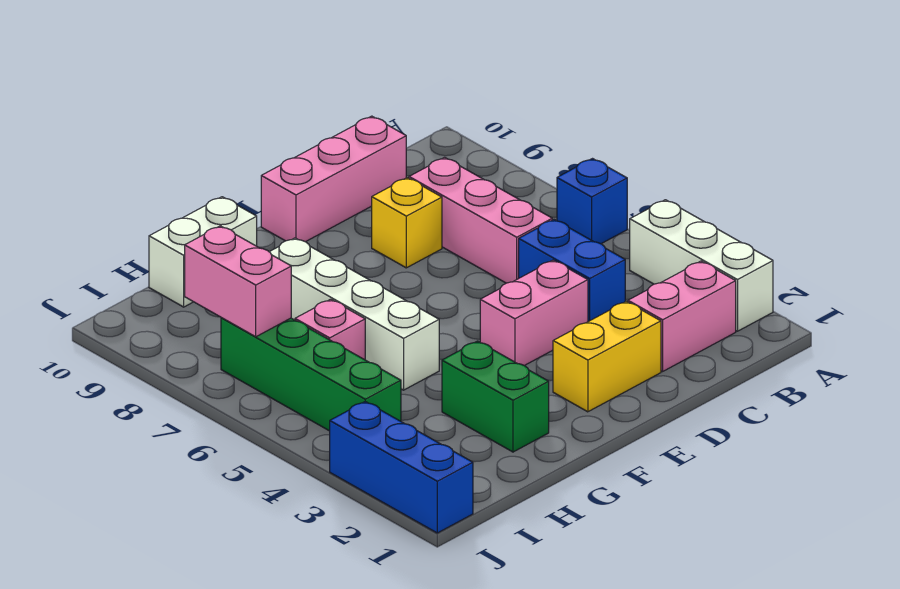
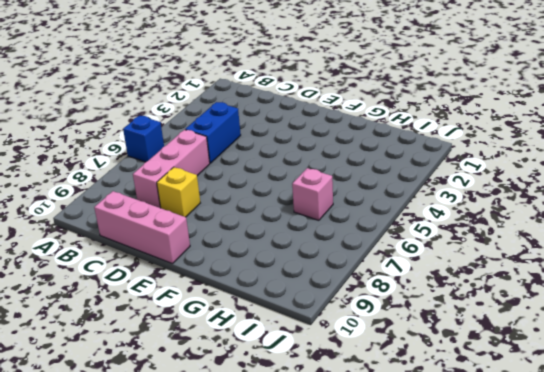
none -> white brick A2:A4 level 1
none -> pink brick B2:C2 level 1
none -> yellow brick D2:E2 level 1

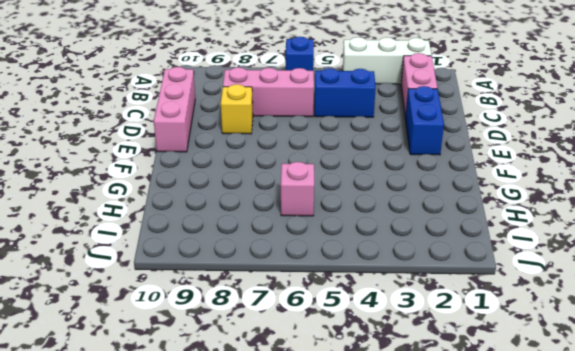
blue brick D2:E2 level 1 -> yellow brick D2:E2 level 1
none -> pink brick D4:E4 level 1
none -> green brick G2:G3 level 1
none -> white brick G5:G8 level 1

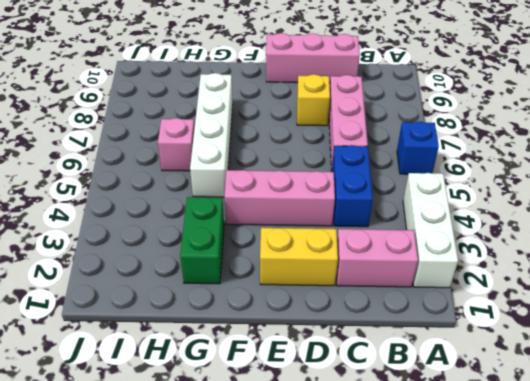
pink brick D4:F4 level 1 -> pink brick D4:E4 level 1
none -> white brick G10:H10 level 1
none -> green brick I4:I7 level 1
none -> blue brick J1:J3 level 1

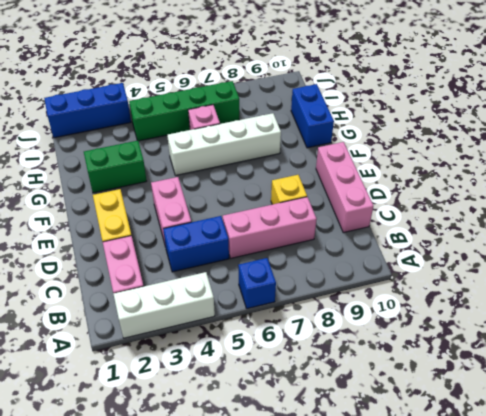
blue brick G10:H10 level 1 -> white brick G10:H10 level 1
none -> pink brick I7:I8 level 2

